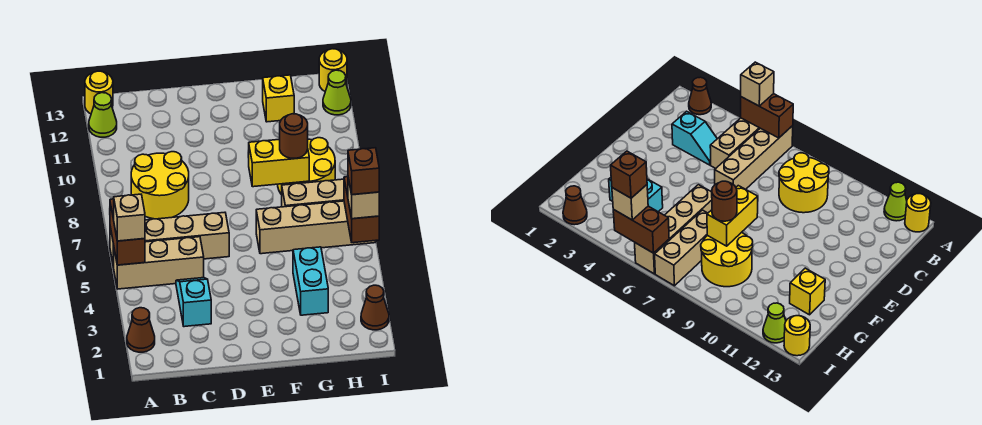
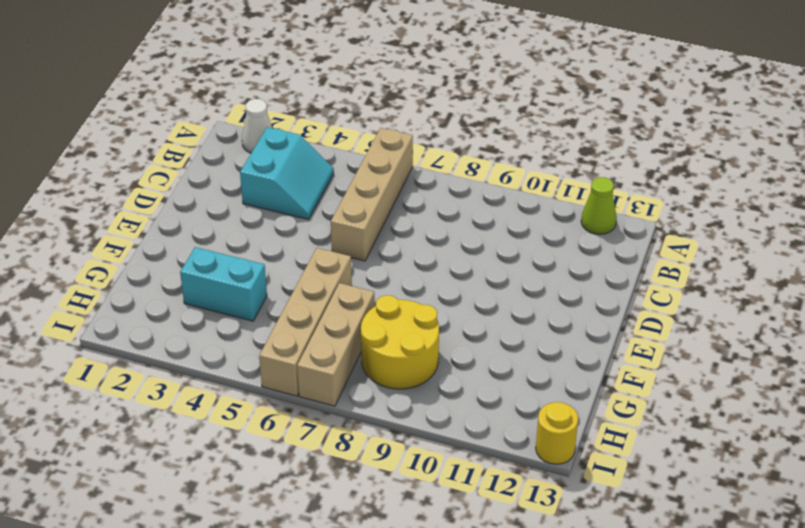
white cone A2 level 1 -> brown cone A2 level 1
cyan slope B3:C4 level 1 top 3 -> cyan slope C3:C4 level 1 top 3
none -> tan brick A5:C5 level 1
none -> yellow round brick A13 level 1
none -> yellow round brick B8:C9 level 1

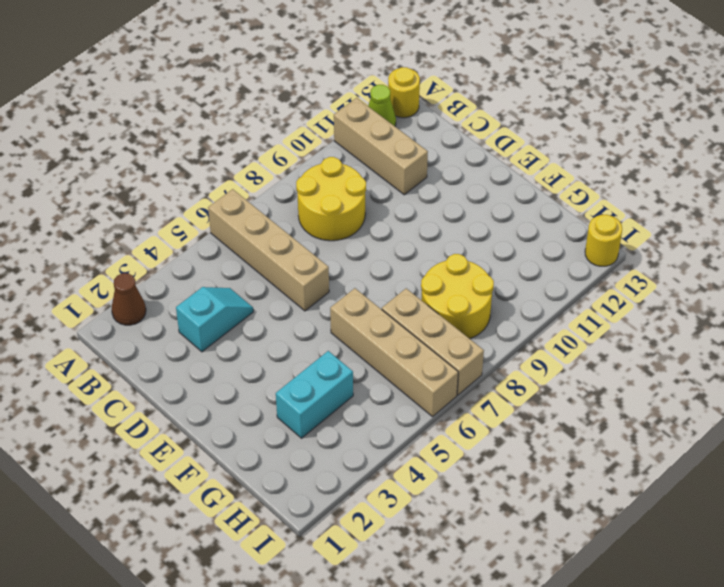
tan brick A11:C11 level 1 -> tan brick A5:C5 level 1
none -> yellow brick G12 level 1
none -> brown cone I2 level 1
none -> lime cone I12 level 1

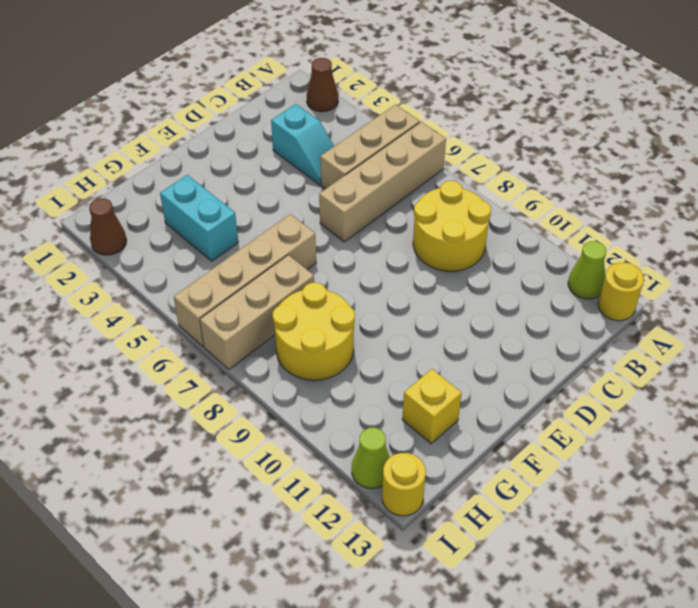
none -> brown brick A5:A6 level 2
none -> yellow brick F8:G8 level 2
none -> brown brick I5:I6 level 2

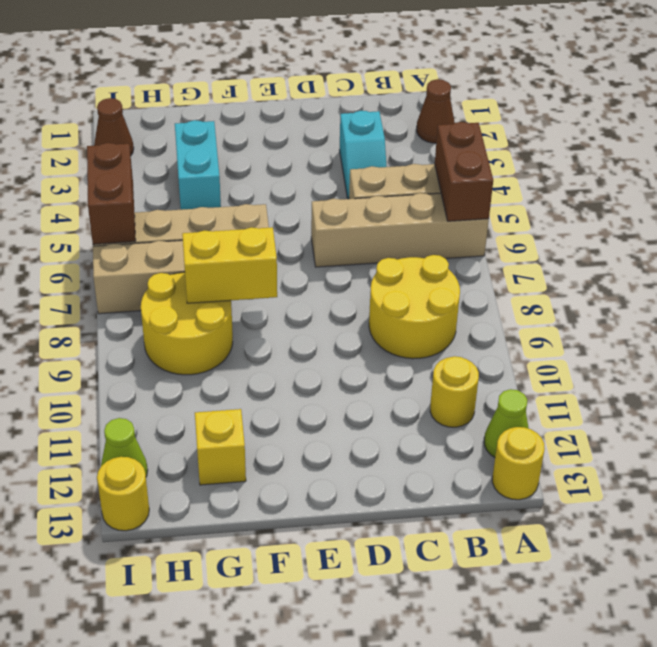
yellow round brick B11 level 1 -> none
none -> tan brick A5 level 3
none -> brown round brick G8 level 3
none -> tan brick I5 level 3

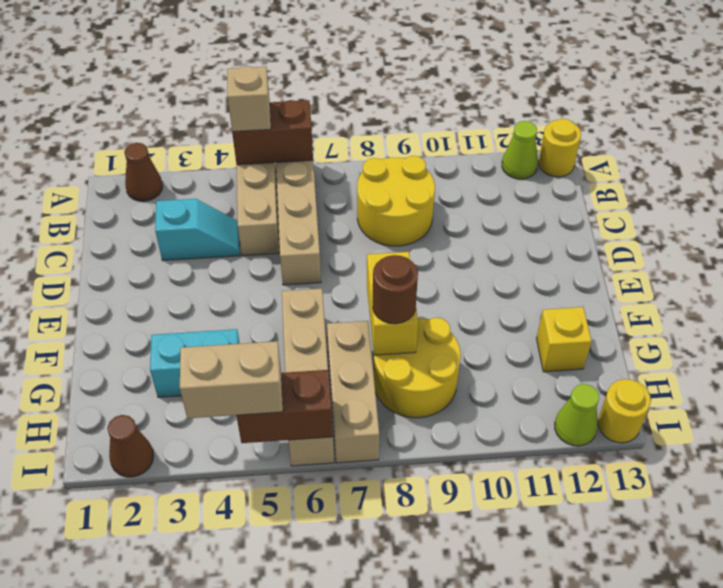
tan brick I4:I5 level 3 -> tan brick I5 level 3
none -> brown brick I5 level 4

